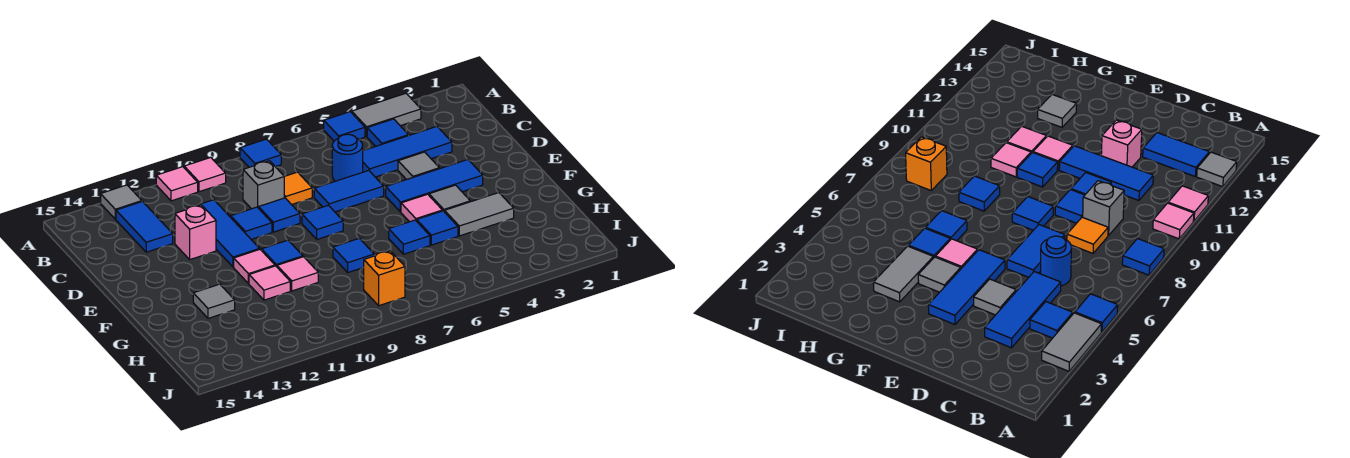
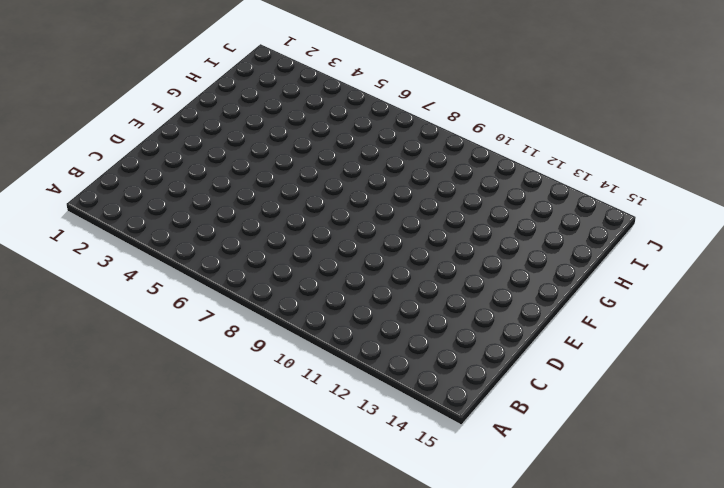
none -> grey tile A3:A4 level 1
none -> blue tile A5 level 1
none -> blue tile A8 level 1
none -> pink tile A10 level 1

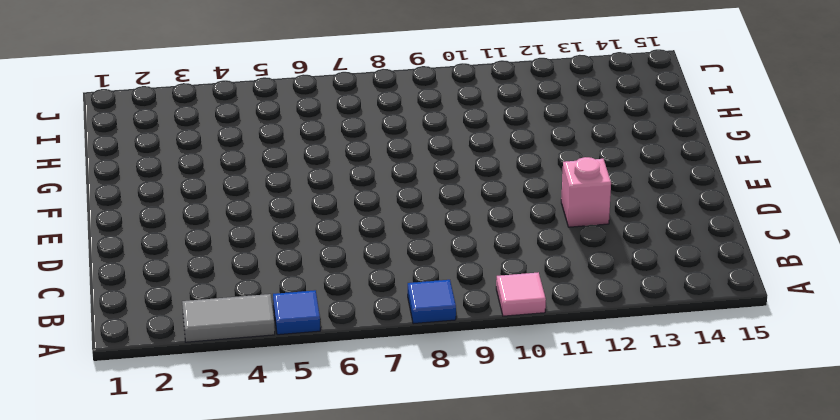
none -> pink tile A11 level 1
none -> grey tile A13 level 1
none -> blue tile B4 level 1
none -> blue tile B13:C13 level 1

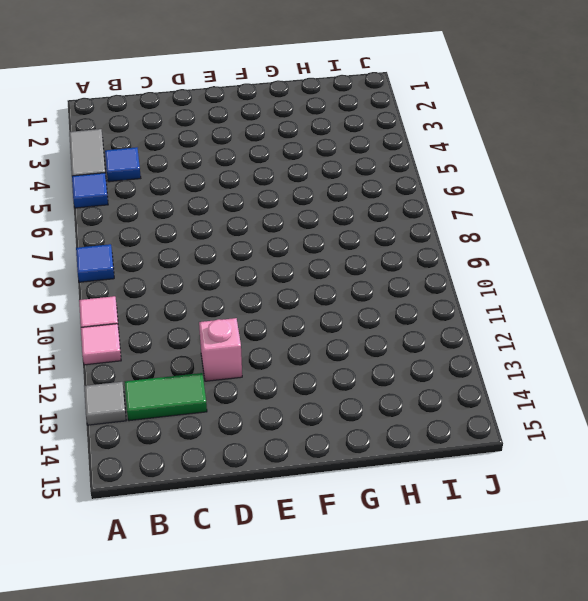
green tile B13:C13 level 1 -> blue tile B13:C13 level 1
none -> blue tile C3:C5 level 1
none -> blue round brick C6 level 1
none -> orange tile C8 level 1
none -> grey brick C9 level 1

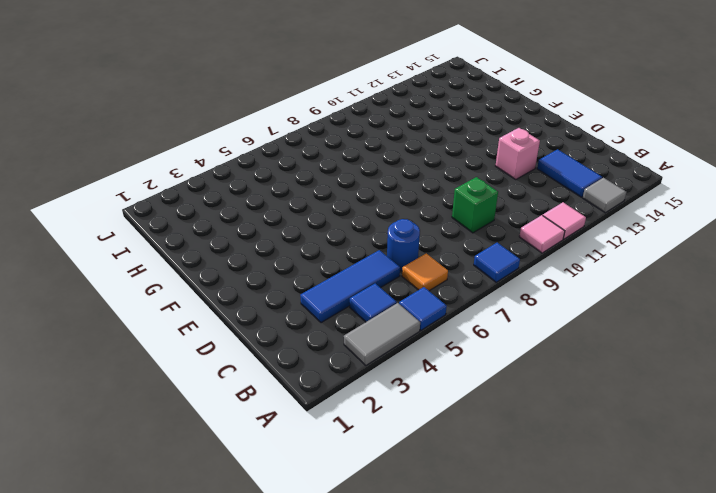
orange tile B6 level 1 -> orange tile C8 level 1
green brick C9 level 1 -> grey brick C9 level 1
none -> blue tile C11:E11 level 1
none -> grey tile D4 level 1
none -> blue tile D6:D7 level 1
none -> blue tile D9 level 1

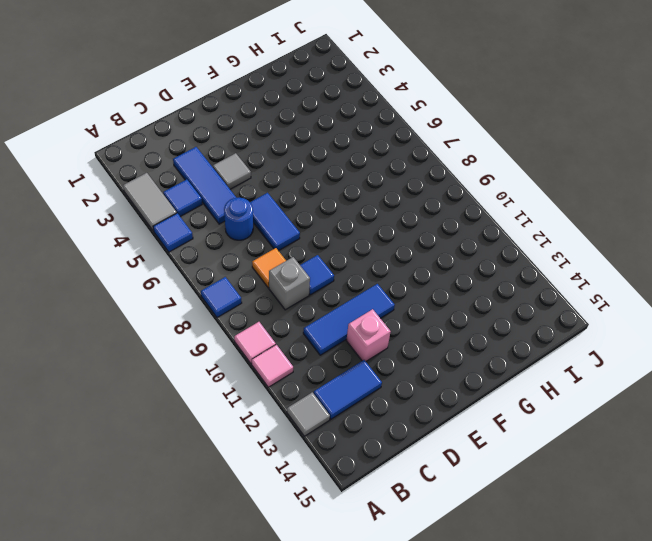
none -> blue tile D10 level 1
none -> blue tile E3:E5 level 1
none -> blue tile E8 level 1
none -> grey tile F4 level 1

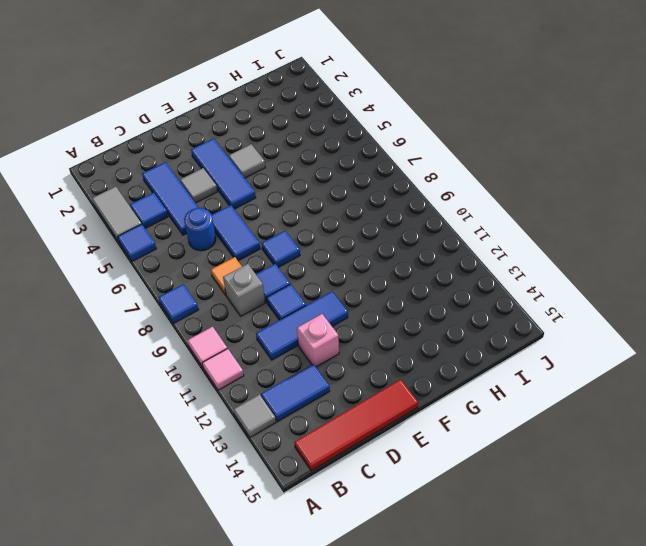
red tile B15:E15 level 1 -> none
none -> pink tile F5 level 1
none -> blue tile F10 level 1
none -> pink tile F11 level 1
none -> grey tile G3:G4 level 1

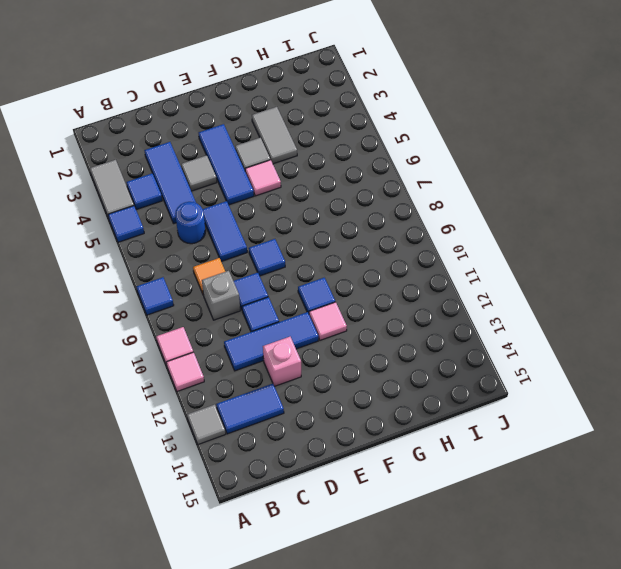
none -> blue tile G5 level 1
none -> blue tile G6 level 1
none -> blue tile G8 level 1
none -> pink tile G10 level 1

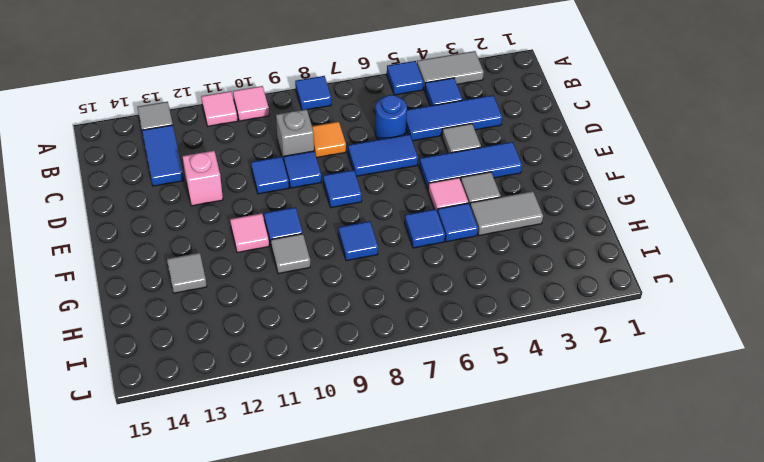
grey tile G10 level 1 -> pink tile G10 level 1
none -> blue tile C11:E11 level 1
none -> pink tile G11 level 1
none -> orange brick I8 level 1

